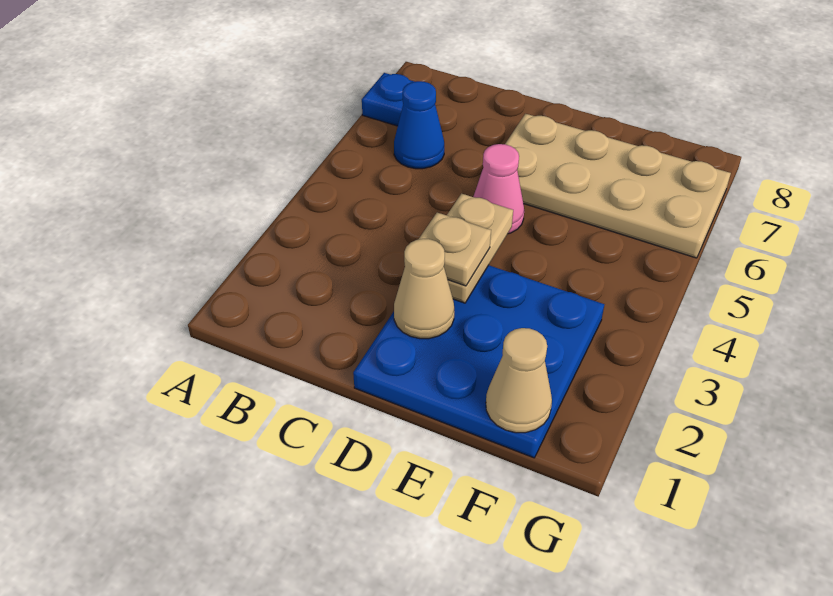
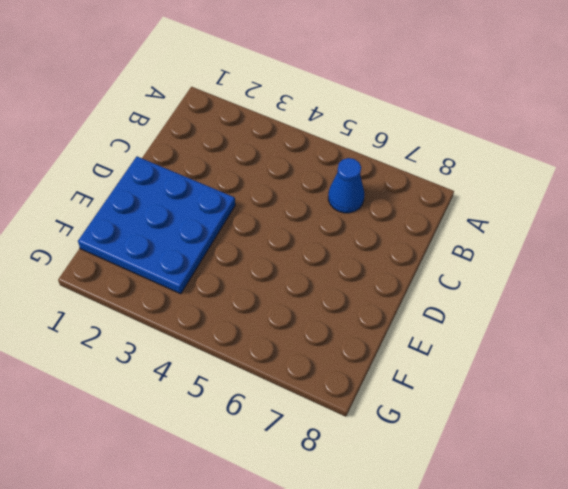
none -> blue plate A7 level 1
none -> pink cone D5 level 1

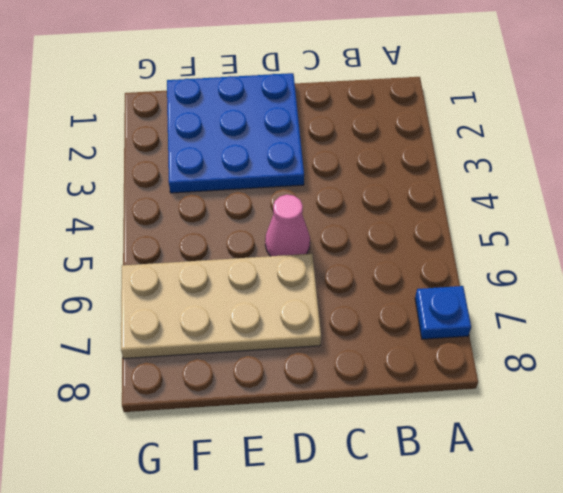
none -> blue cone B6 level 1
none -> tan cone D2 level 2

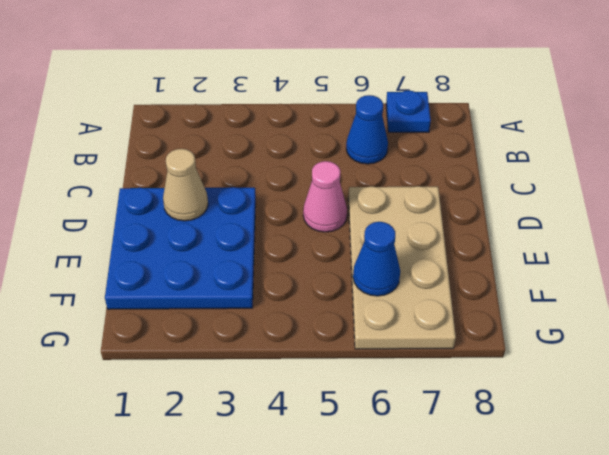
blue cone F6 level 2 -> none
none -> tan plate D3:D4 level 2
none -> tan cone F1 level 2

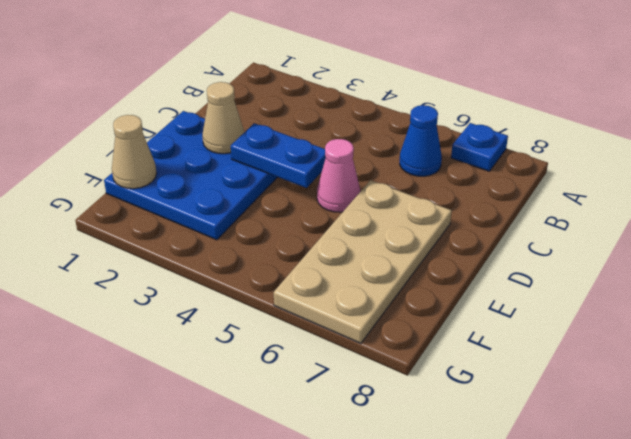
blue plate D3:D4 level 2 -> tan plate D3:D4 level 2
none -> tan plate D3 level 3

